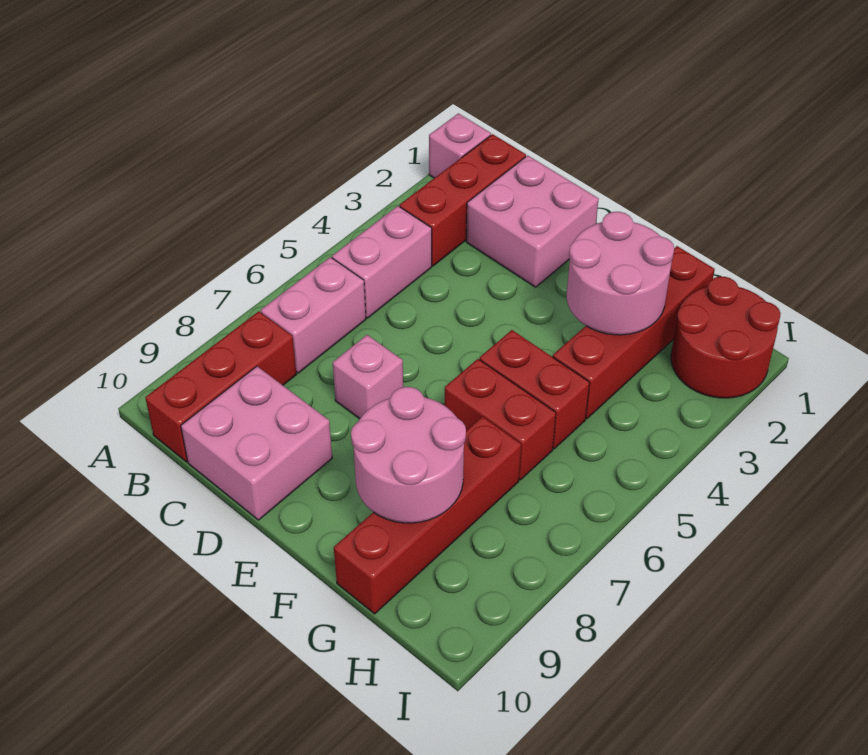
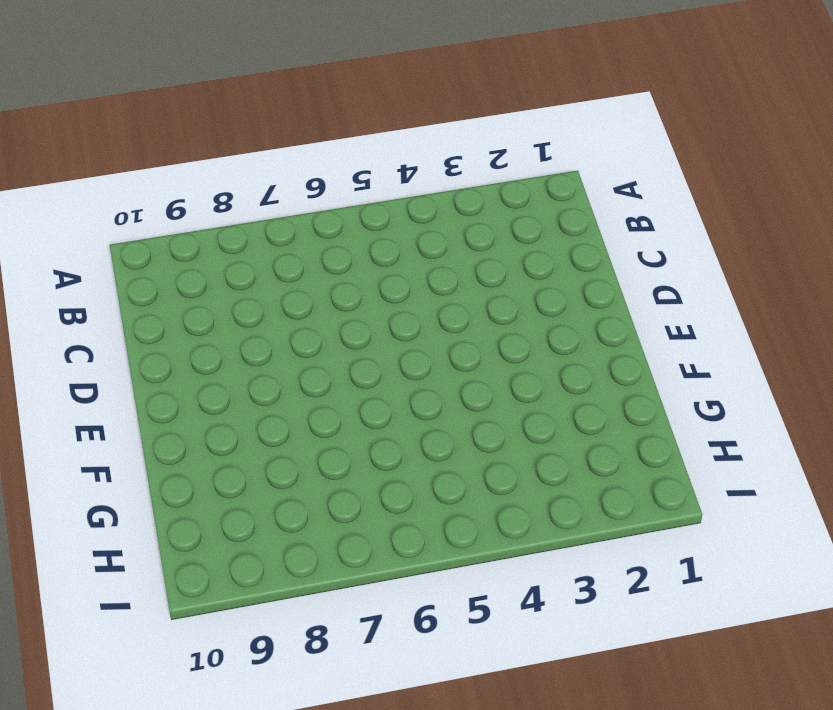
none -> pink brick A1 level 1
none -> red brick B1:B3 level 1
none -> pink brick B4:B5 level 1

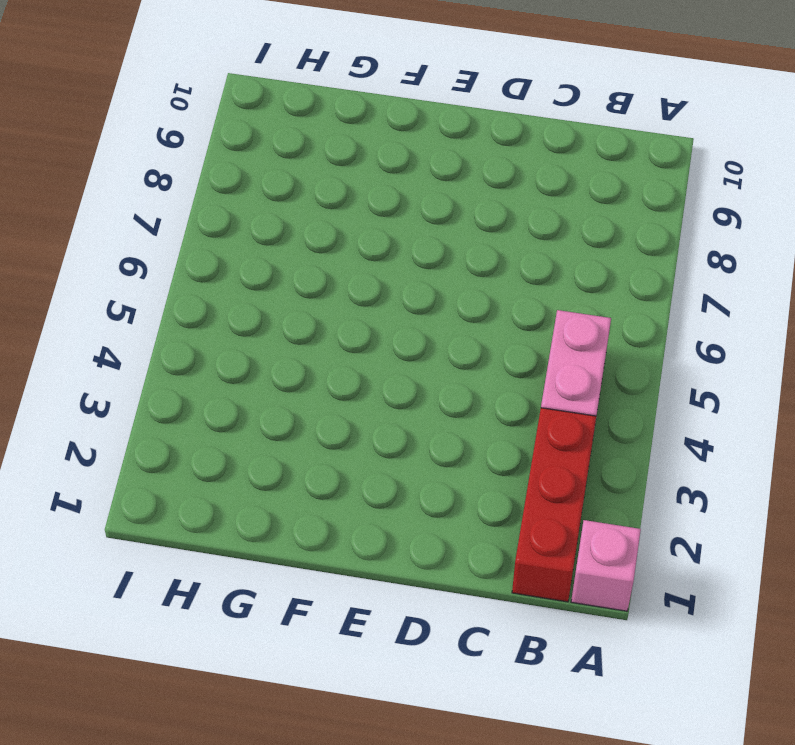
none -> pink brick B6:B7 level 1
none -> red brick B8:B10 level 1
none -> pink brick C1:D2 level 1

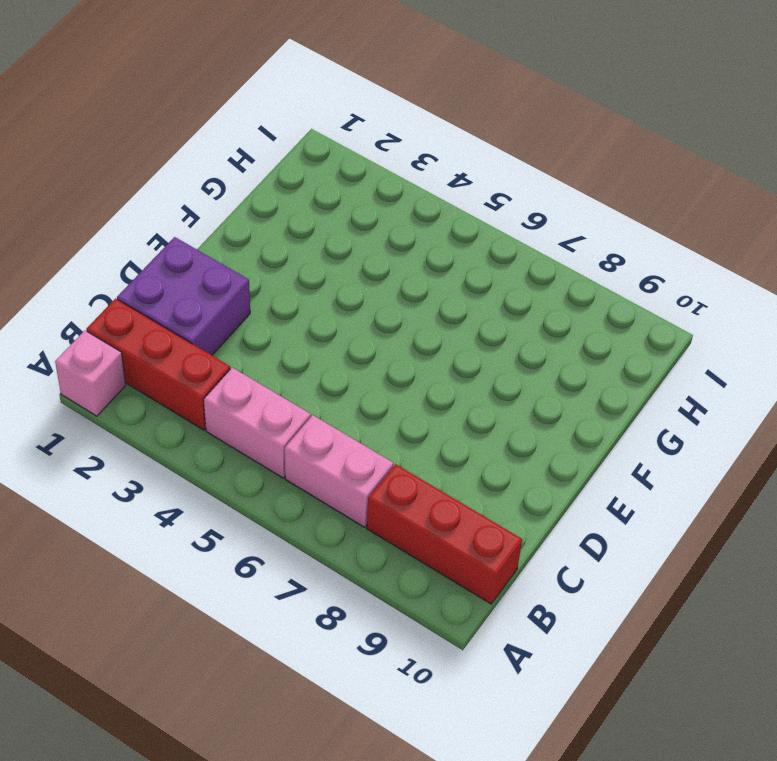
purple brick C1:D2 level 1 -> pink brick C1:D2 level 1
none -> pink brick C9:D10 level 1
none -> pink brick D7 level 1
none -> red brick F5:G5 level 1

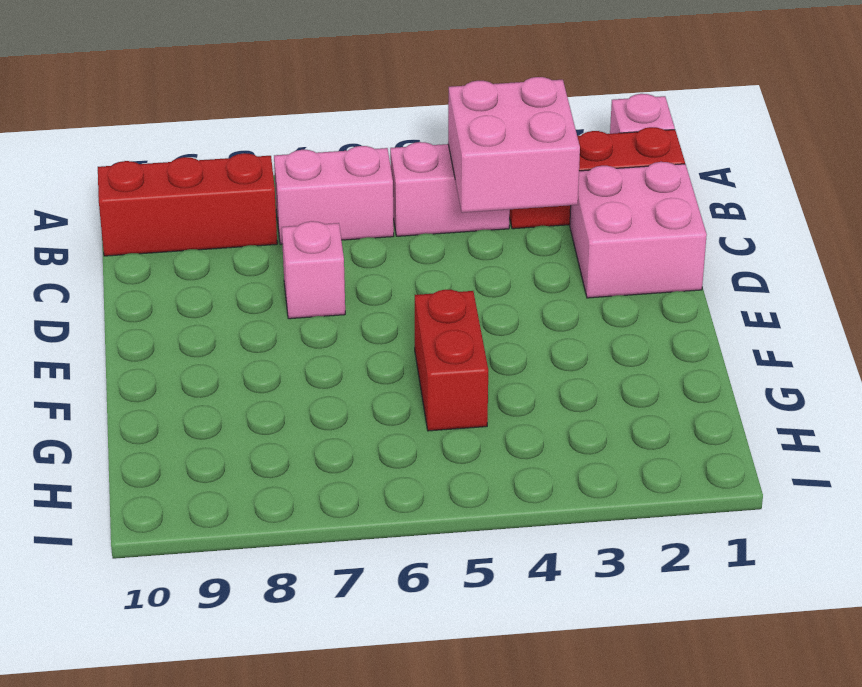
pink brick B3:C4 level 2 -> pink brick C9:D10 level 1
none -> red brick F6:G6 level 1
none -> red brick G1:G4 level 1
none -> red brick G7:G10 level 1

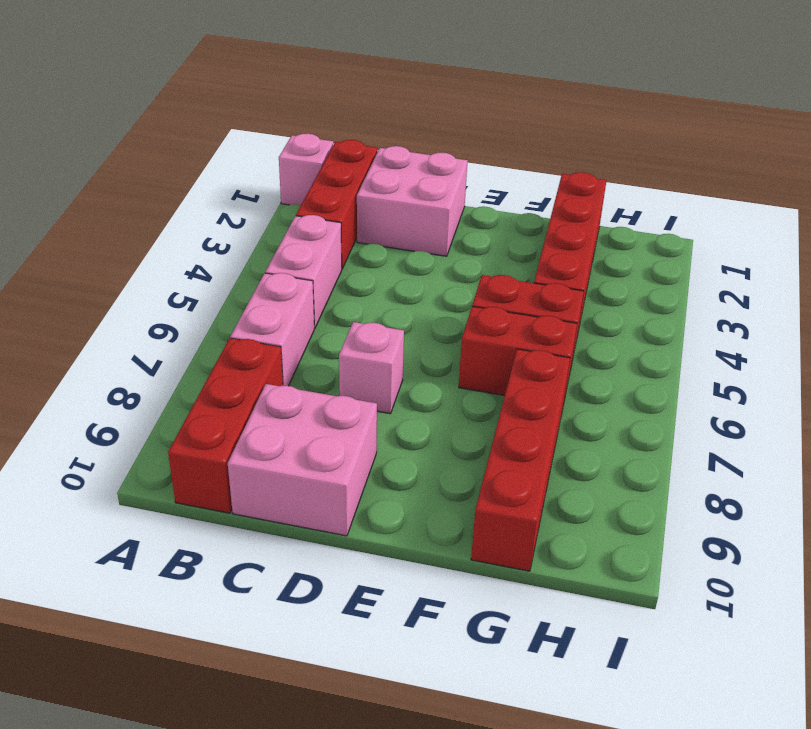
none -> red round brick H1:I2 level 1
none -> pink round brick F2:G3 level 2
none -> pink round brick F8:G9 level 2

